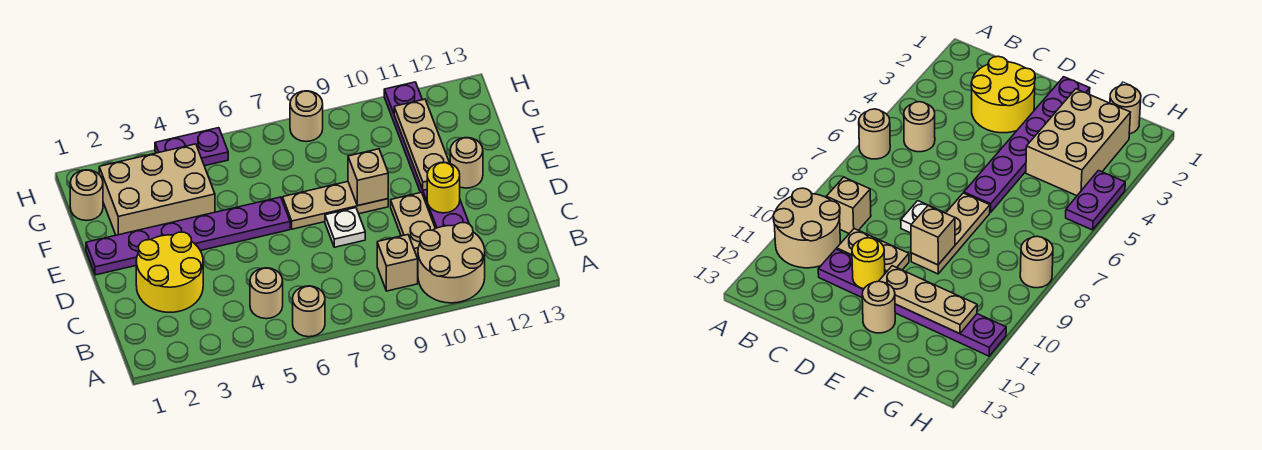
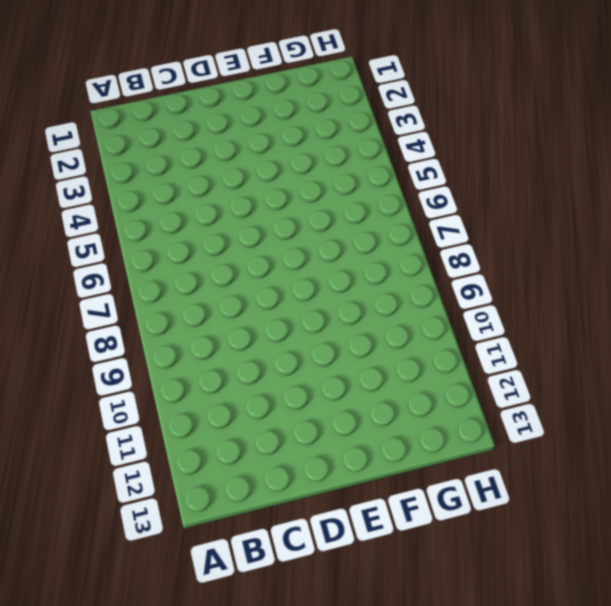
none -> tan round brick A6 level 1
none -> tan round brick A10:B11 level 1
none -> tan round brick B5 level 1

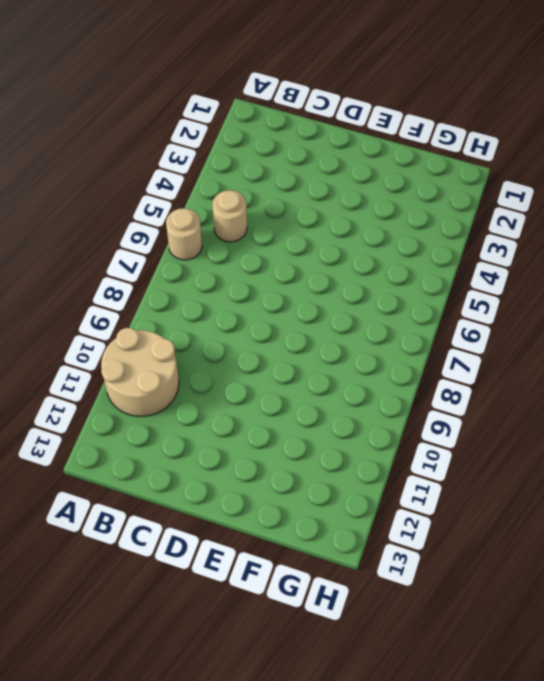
none -> tan brick B9 level 1
none -> yellow round brick C2:D3 level 1
none -> tan plate C10:D10 level 1

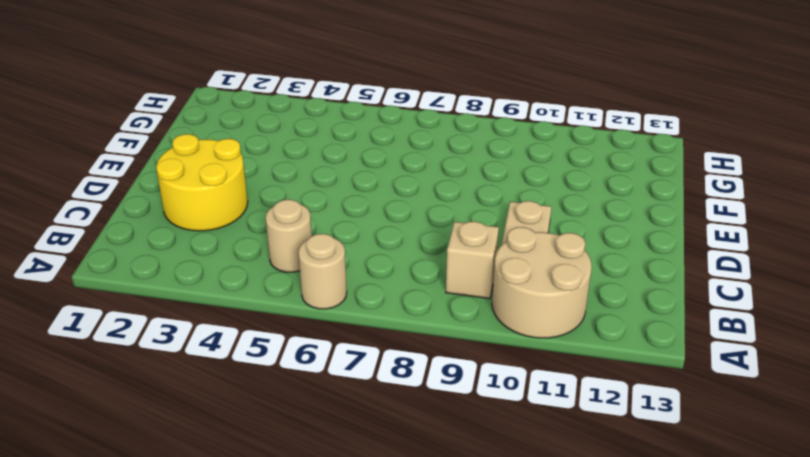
none -> purple plate C11:H11 level 1
none -> white plate D8 level 1
none -> purple plate E1:E6 level 1

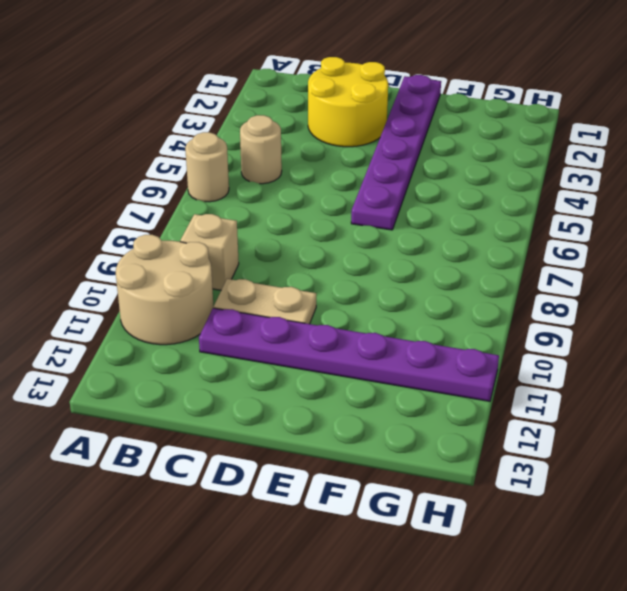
none -> white plate D8 level 1
none -> tan plate E7:E9 level 1
none -> tan round brick E12 level 1

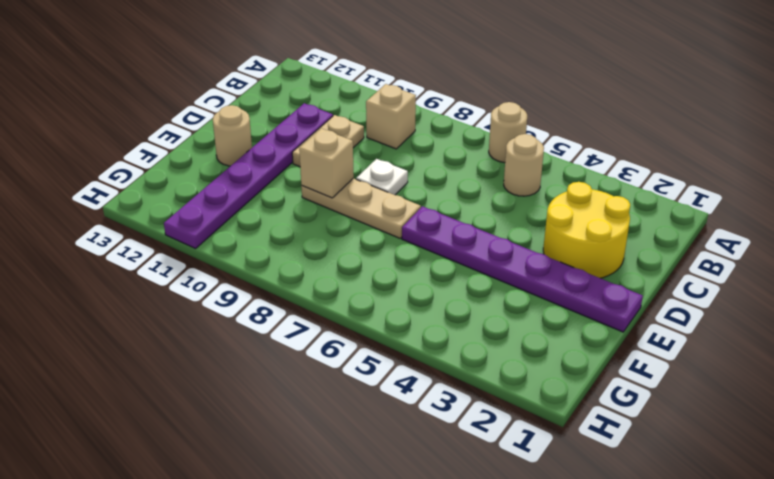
none -> tan round brick A10:B11 level 1
none -> tan brick F2:G4 level 1
none -> tan round brick G1 level 1

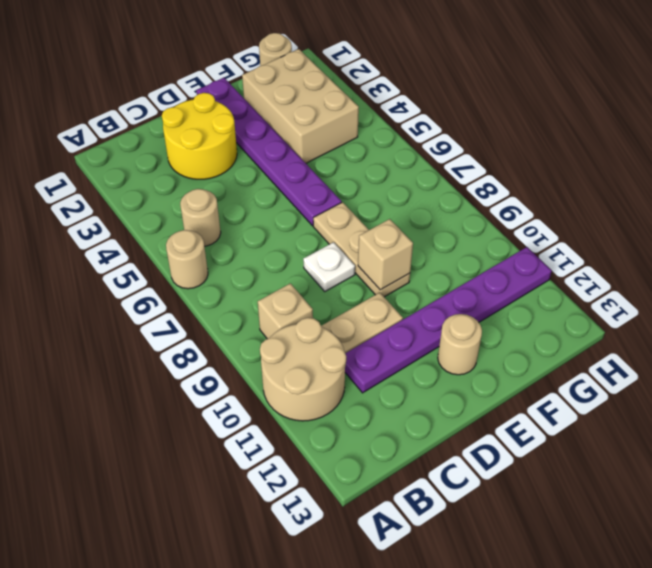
none -> purple plate H4:H5 level 1
none -> tan round brick H8 level 1
none -> yellow round brick D11 level 2

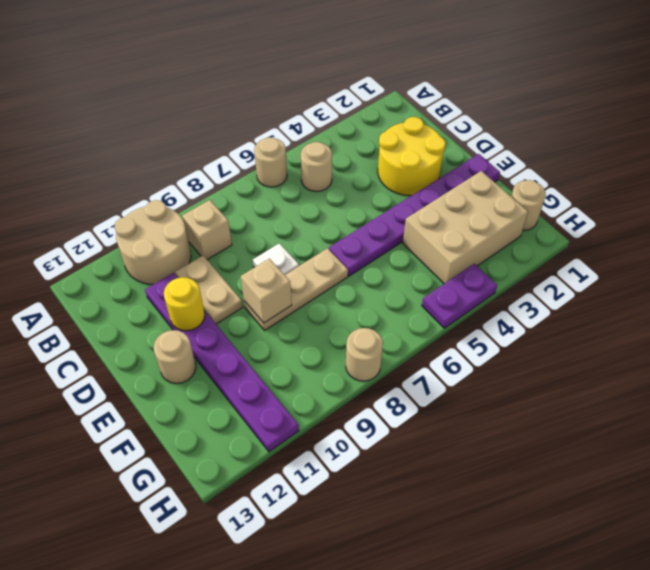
none -> tan plate E11:G11 level 2

